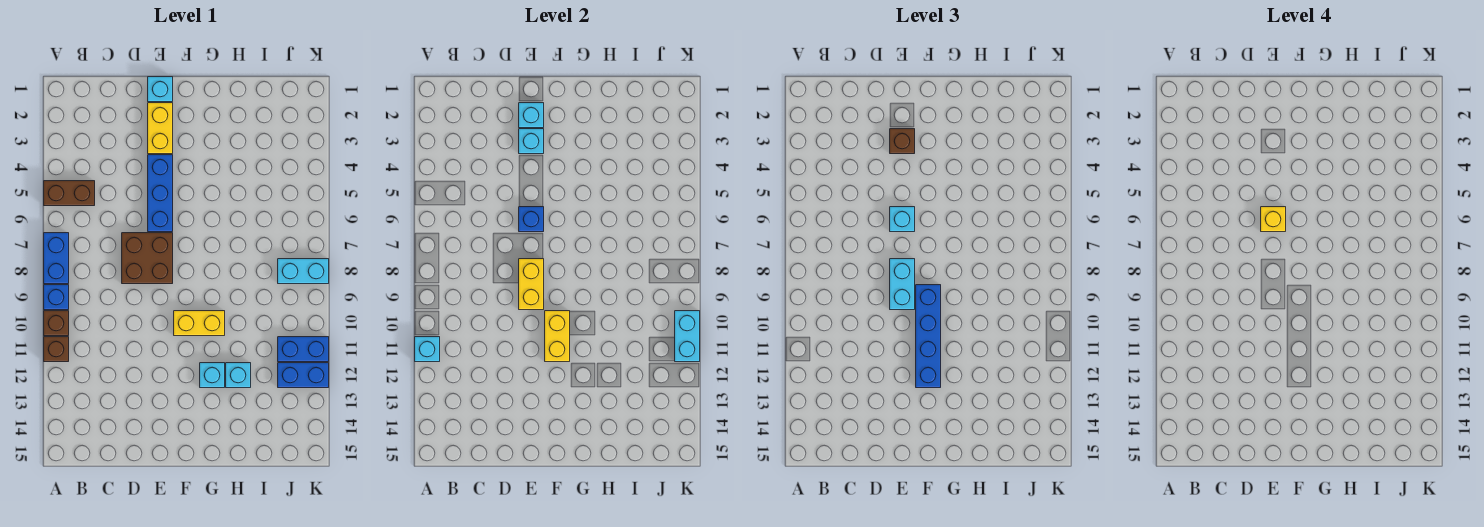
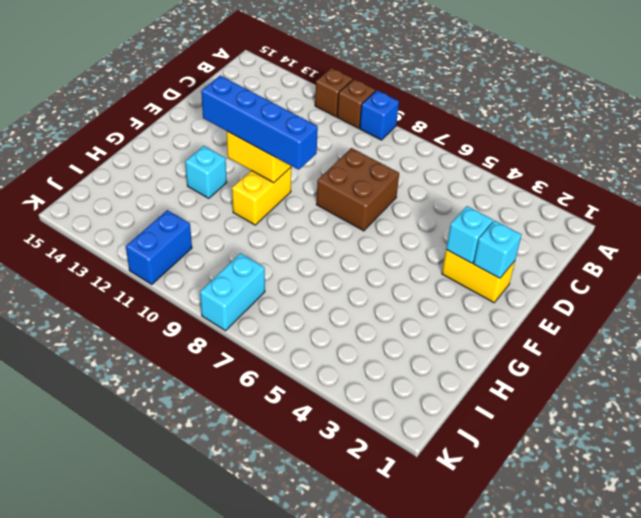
none -> brown brick A5:B5 level 1
none -> blue brick A7:A8 level 1
none -> cyan brick E1 level 1

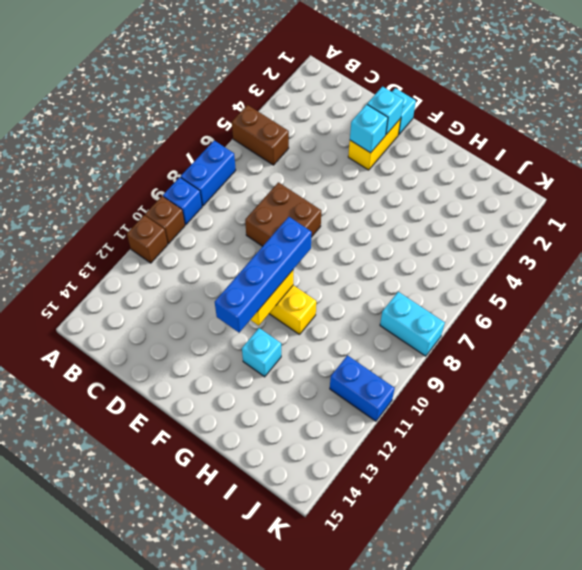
none -> blue brick E4:E6 level 1
none -> cyan brick H12 level 1
none -> blue brick J12:K12 level 1

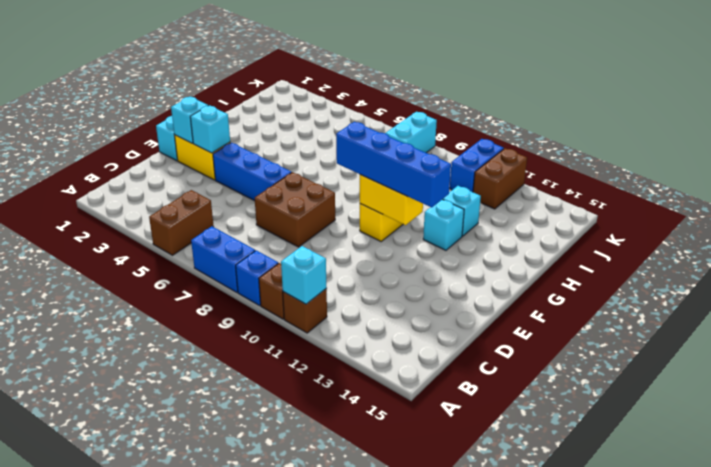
brown brick J12:K12 level 1 -> blue brick J12:K12 level 1
none -> blue brick E6 level 2
none -> yellow brick E8:E9 level 2
none -> cyan brick K10:K11 level 2

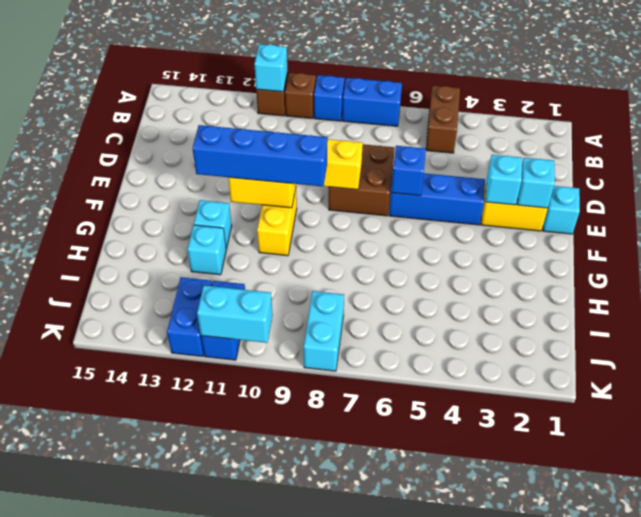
none -> brown brick E3 level 3
none -> cyan brick E6 level 3
none -> cyan brick E8:E9 level 3

